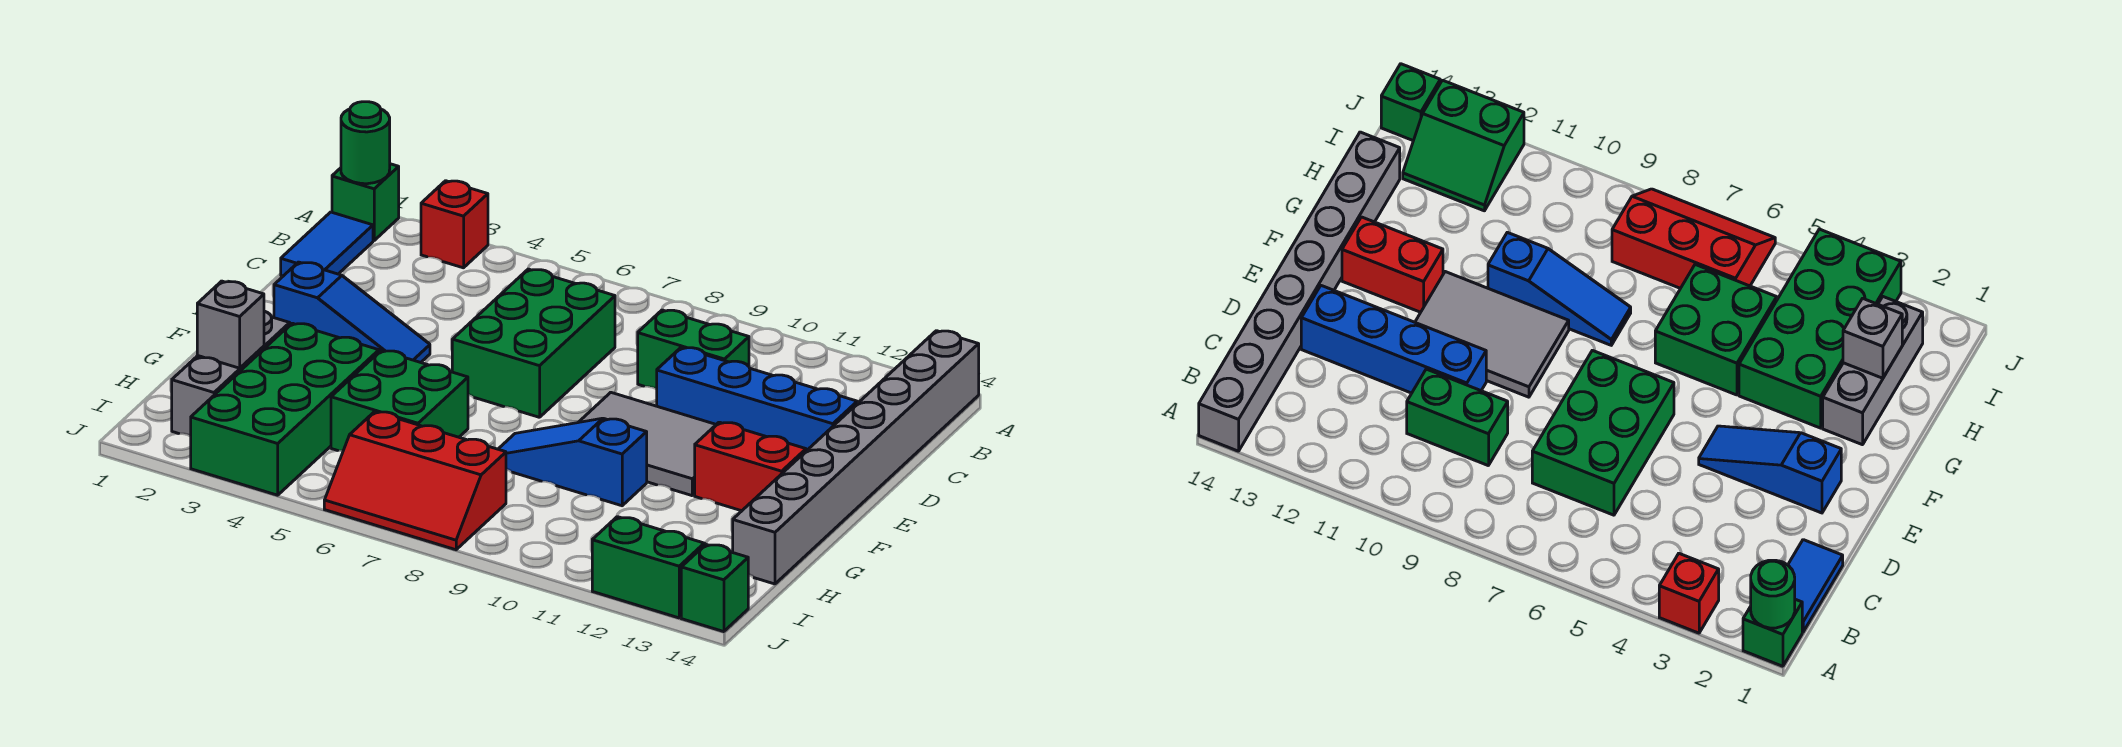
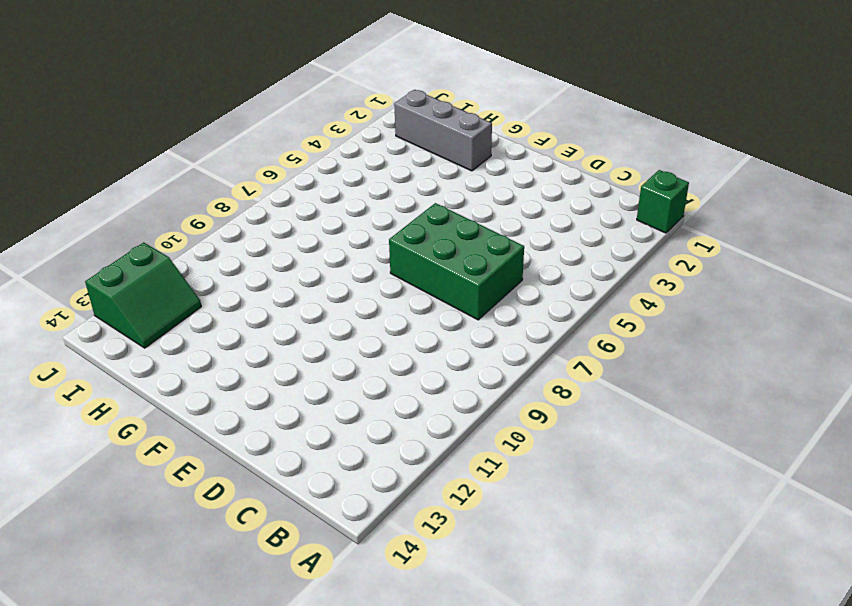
none -> red brick A3 level 1
none -> grey brick A14:H14 level 1
none -> blue tile B1:C1 level 1

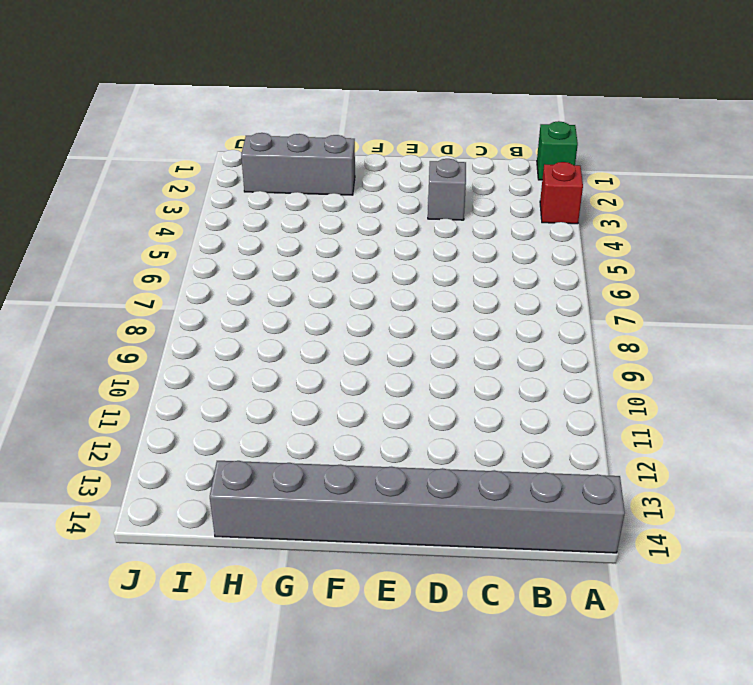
grey brick D3 level 1 -> grey brick H2 level 2
none -> blue tile B1:C1 level 1
none -> green brick C6:E7 level 1
none -> green brick C9:C10 level 1

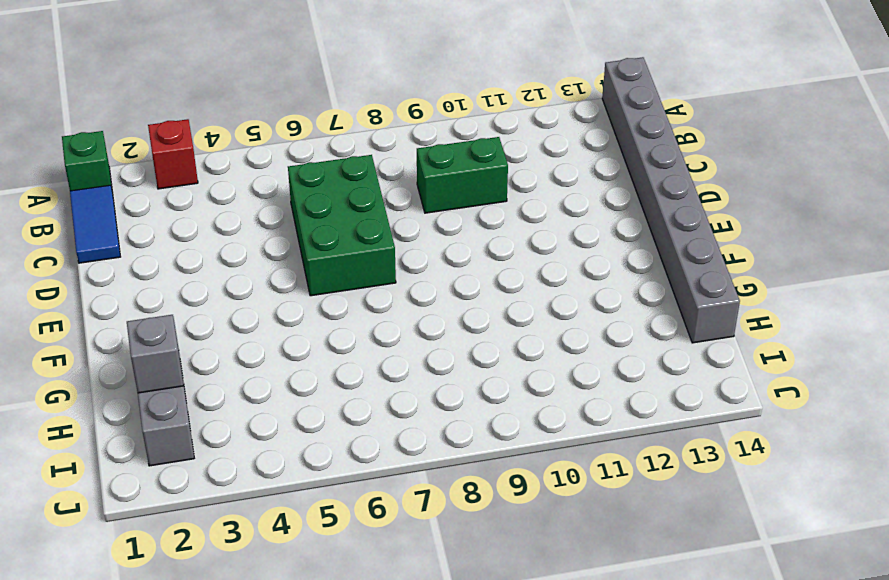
none -> blue brick D10:D13 level 1
none -> blue slope E2:E4 level 1 top 2
none -> grey tile E9:F11 level 1

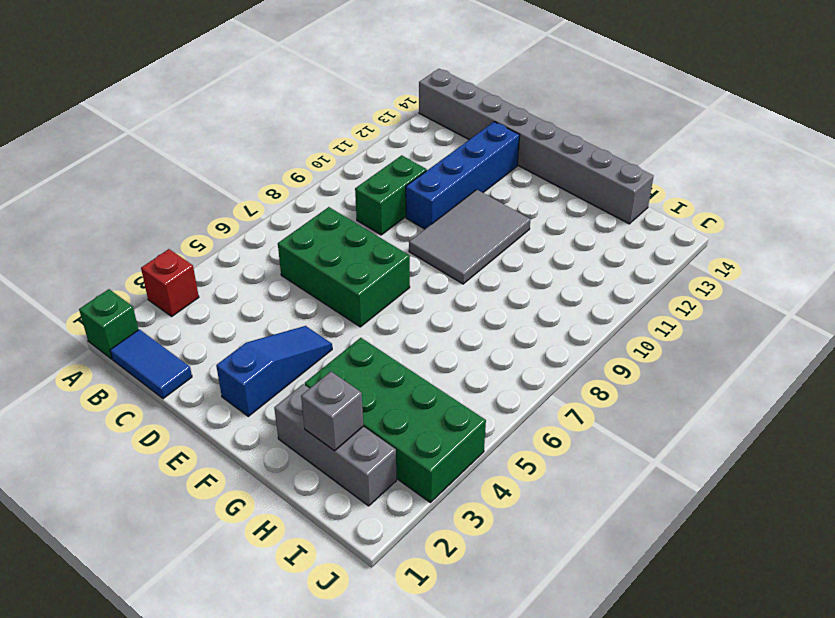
none -> red brick F12:F13 level 1
none -> green brick G5:H6 level 1
none -> blue slope G8:G10 level 1 top 10

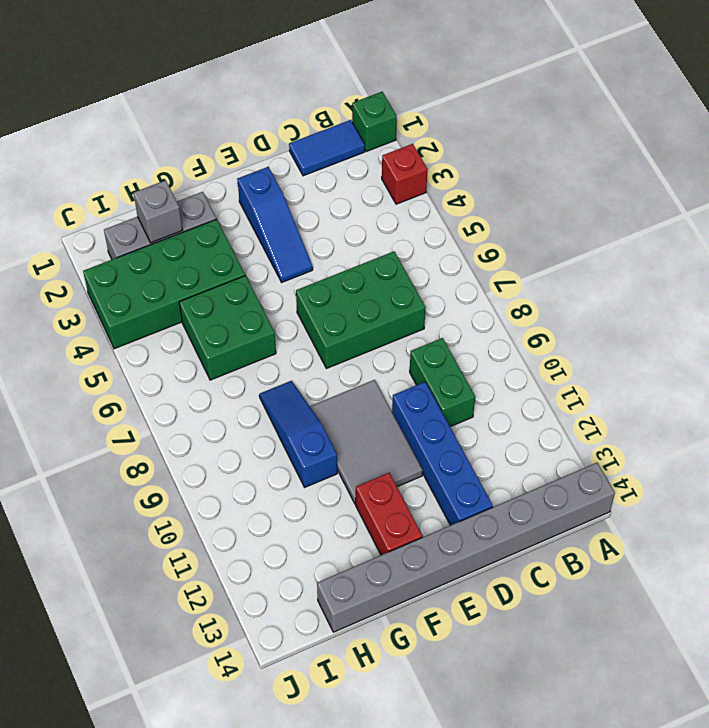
none -> red slope I6:J8 level 1 top I
none -> green slope I12:J13 level 1 top J
none -> green brick J14 level 1

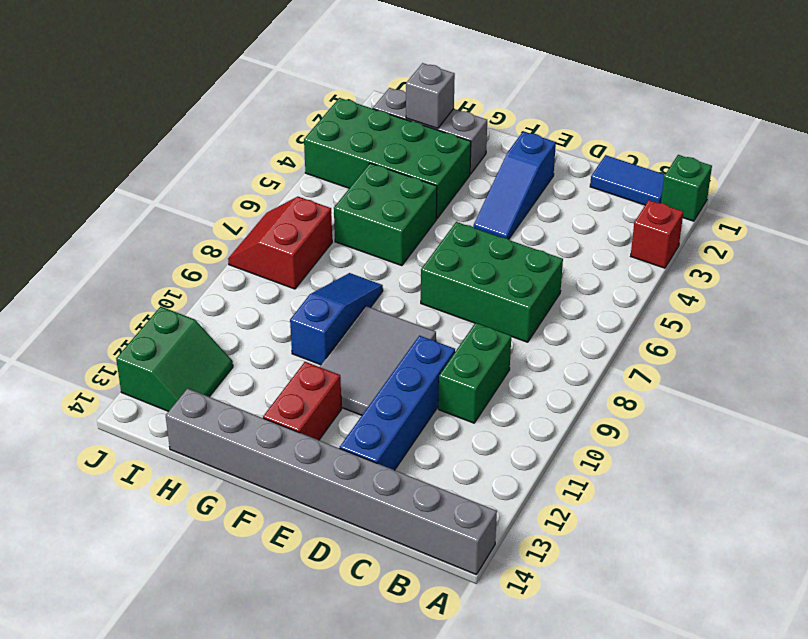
red slope I7:J8 level 1 top I -> red slope I6:J8 level 1 top I
none -> green brick J14 level 1
none -> green round brick A1 level 2

